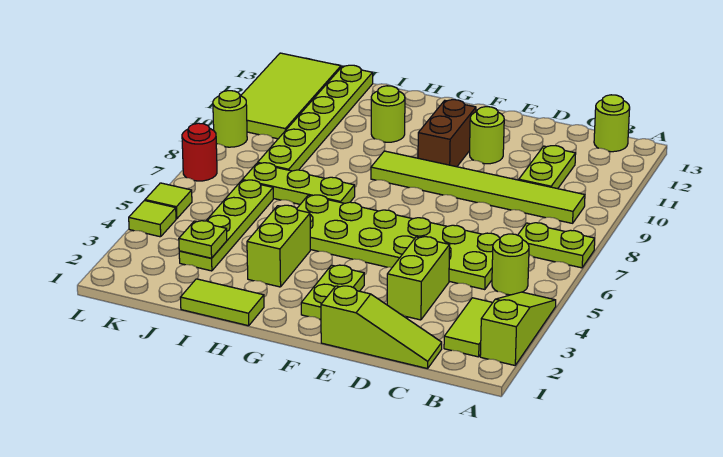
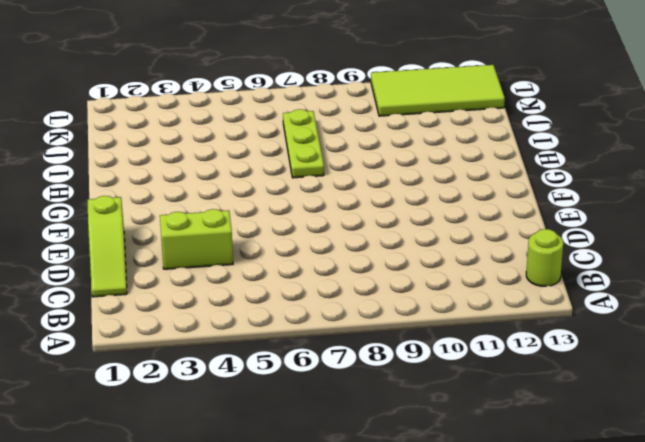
none -> lime slope A2:A4 level 1 top 2
none -> lime plate A7:B7 level 1
none -> lime tile B2:B3 level 1

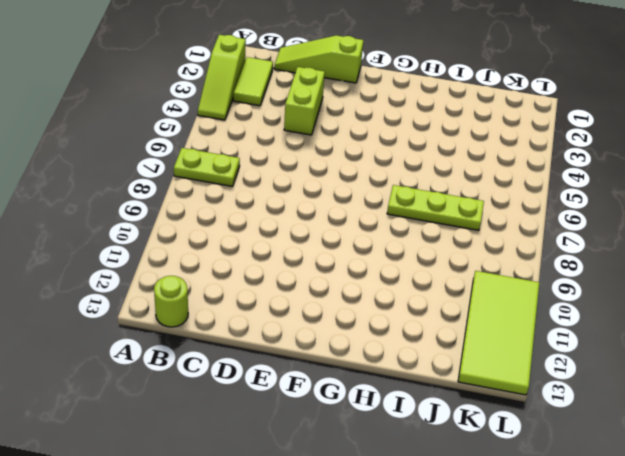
none -> lime round brick B5 level 1
none -> lime tile B9:G9 level 1
none -> lime plate C5:H6 level 1

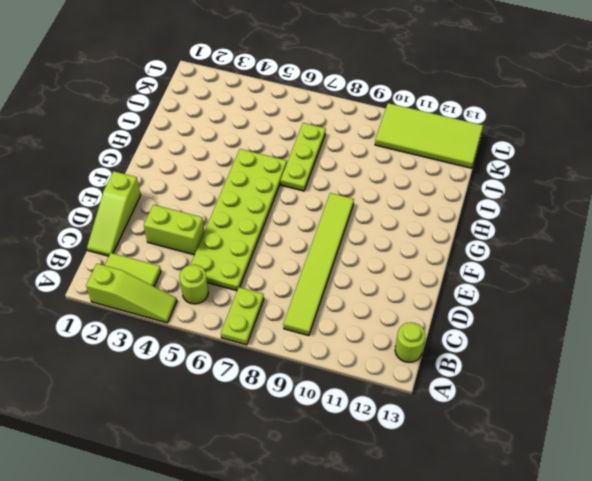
none -> lime plate C10:C11 level 1
none -> lime round brick E11 level 1
none -> lime plate F2:F3 level 1

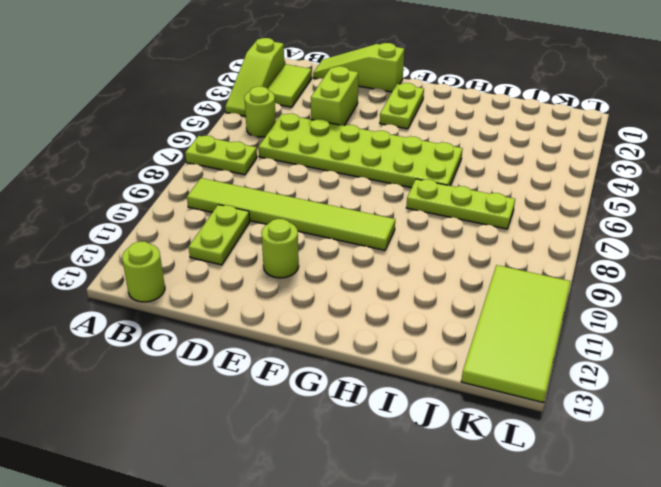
none -> brown brick F10:F11 level 1
none -> lime tile H1:I1 level 1
none -> lime brick H3:H4 level 1

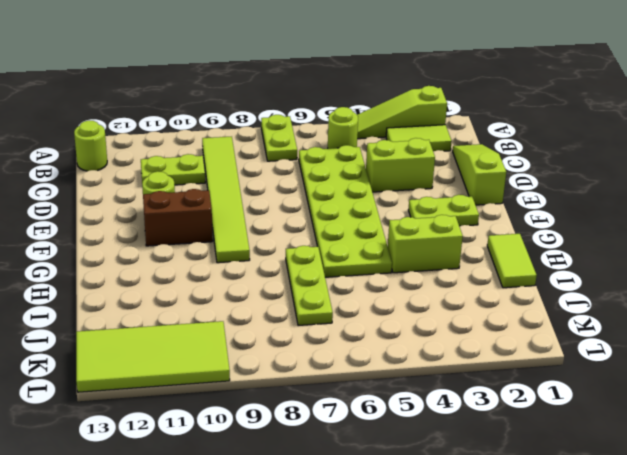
none -> lime round brick H11 level 1
none -> lime plate J3:J6 level 1
none -> lime plate J8:J13 level 1

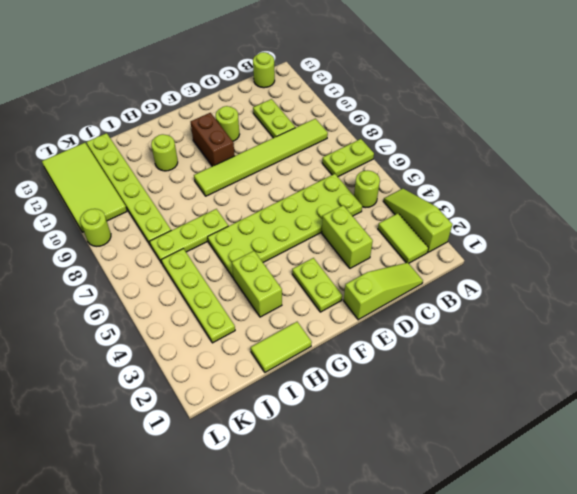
none -> lime tile L4 level 1
none -> lime tile L5 level 1
none -> red round brick L7 level 1

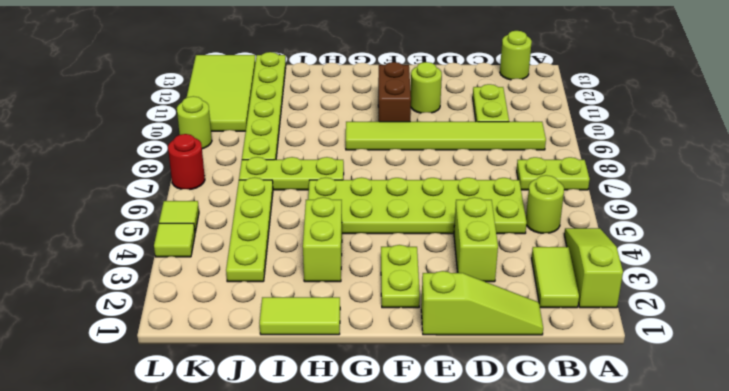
none -> lime round brick H11 level 1
none -> lime plate J3 level 2

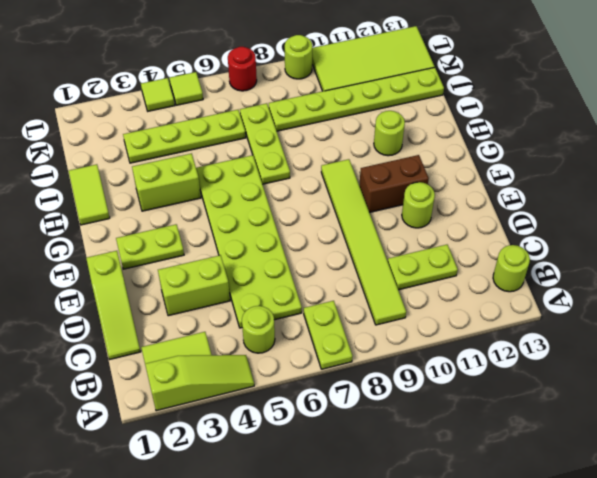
none -> lime plate J3 level 2

